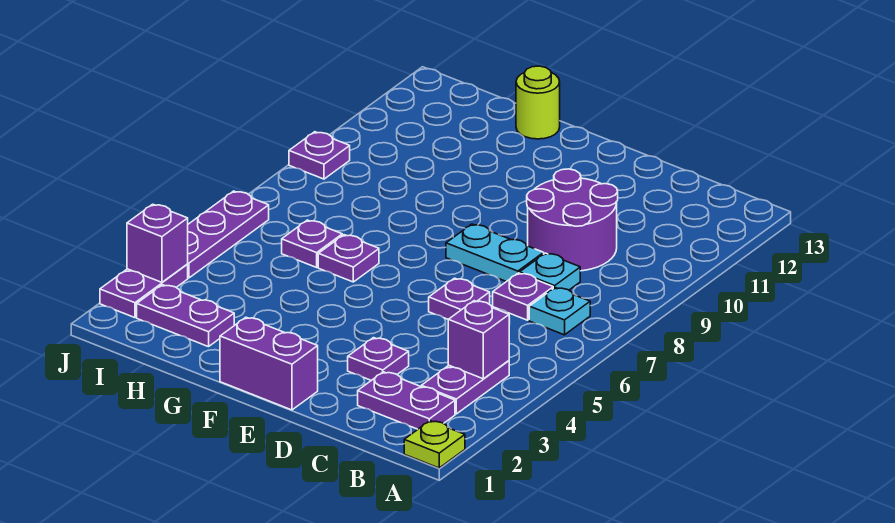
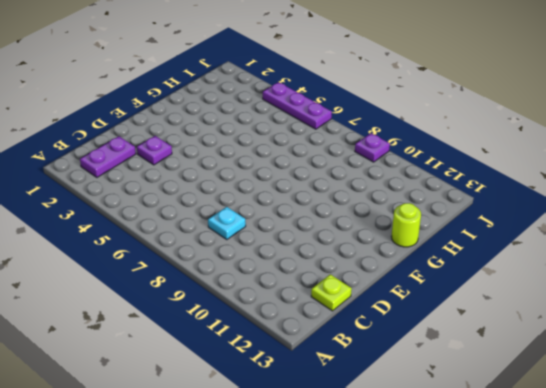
lime plate C13 level 1 -> lime plate A1 level 1
none -> purple plate B3:B4 level 1
none -> cyan plate B7 level 1
none -> purple plate C7 level 1

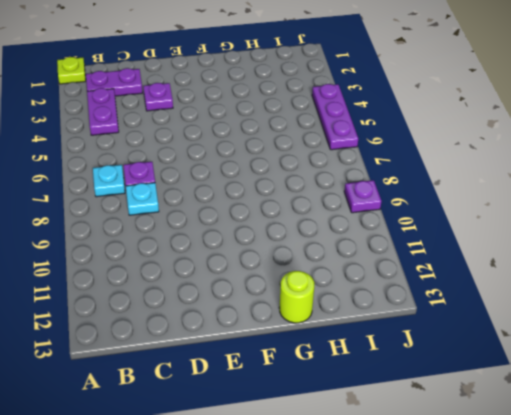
none -> purple round brick C9:D10 level 1
none -> purple plate D6 level 1
none -> cyan plate D8:E8 level 1

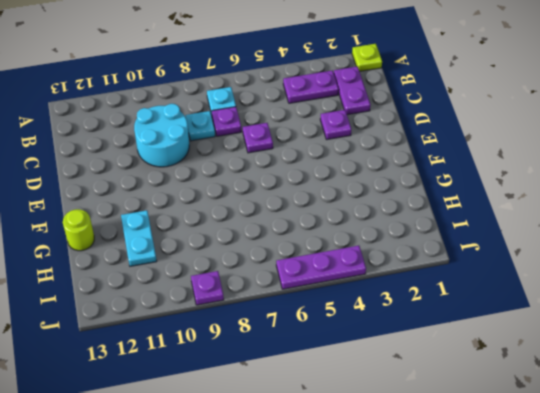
cyan round brick C9:D10 level 1 -> purple round brick C9:D10 level 1
cyan plate G11:H11 level 1 -> cyan plate D8:E8 level 1
none -> purple brick E1:F1 level 1
none -> purple plate G6 level 1
none -> purple plate H2:I2 level 1

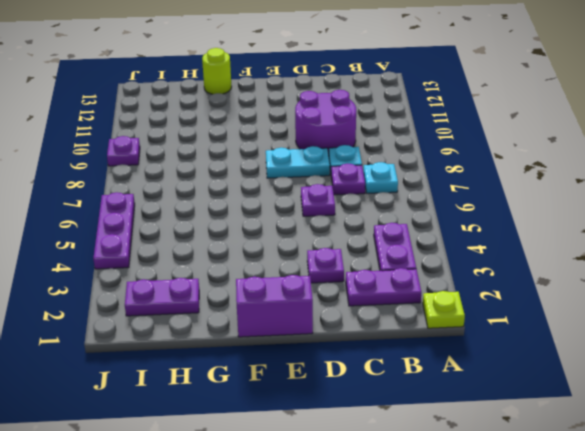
none -> purple plate G6 level 1
none -> purple plate H6 level 1
none -> purple plate J2:J3 level 1

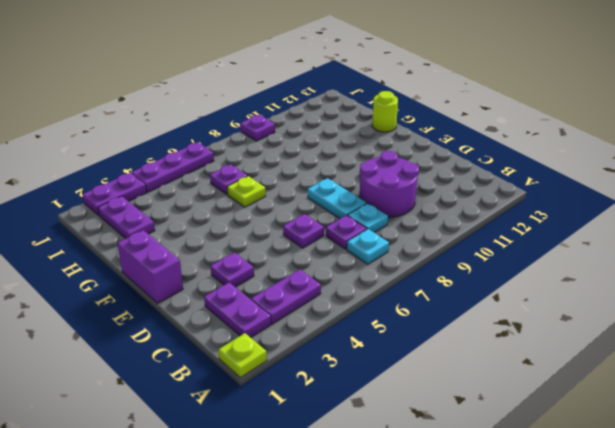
lime plate G6 level 1 -> purple plate G6 level 1
none -> purple brick B4 level 2
none -> purple brick J3 level 2

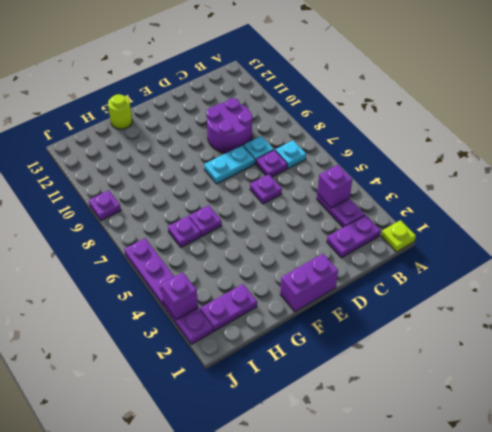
none -> purple plate D3 level 1

